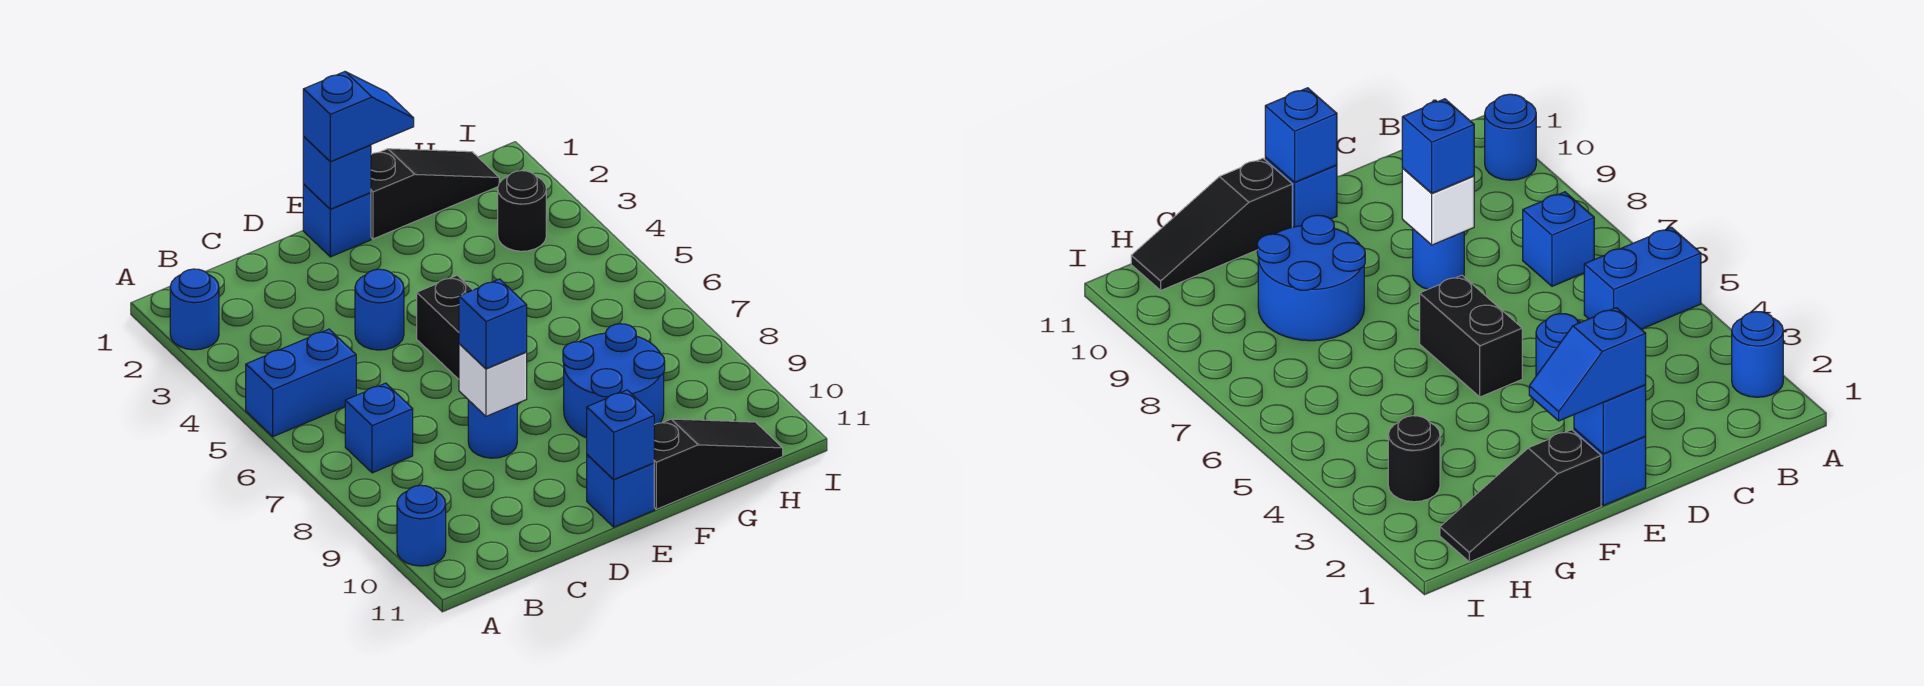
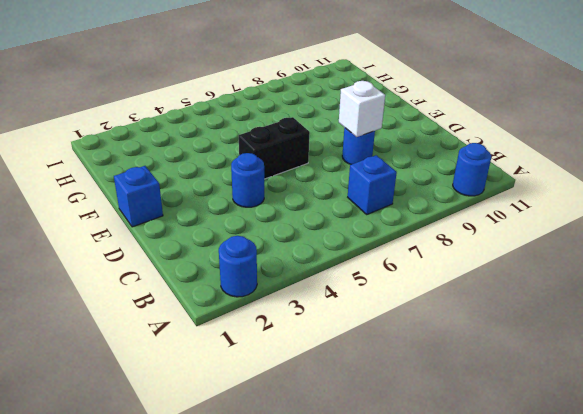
none -> blue brick A5:B5 level 1
none -> blue brick E11 level 1
none -> black slope F1:H1 level 1 top F

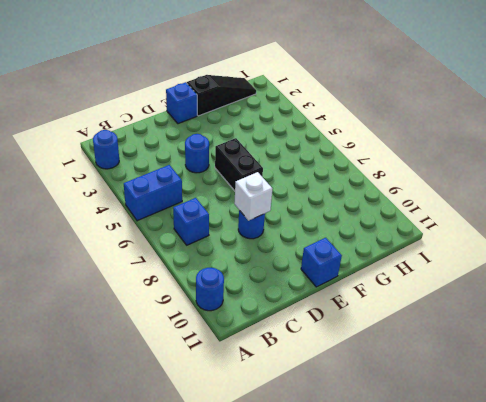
none -> blue round brick F8:G9 level 1
none -> black slope F11:H11 level 1 top F
none -> black round brick H3 level 1

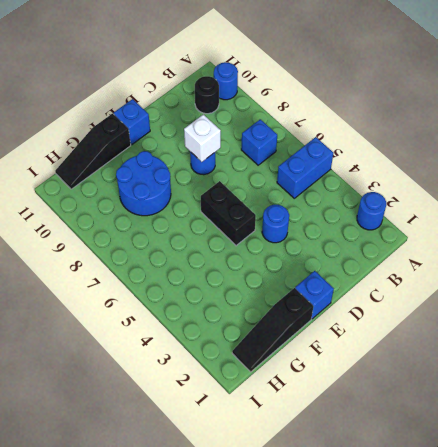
black round brick B10 level 1 -> black round brick H3 level 1
none -> blue brick E1 level 2
none -> blue brick E11 level 2
none -> blue brick D8 level 3

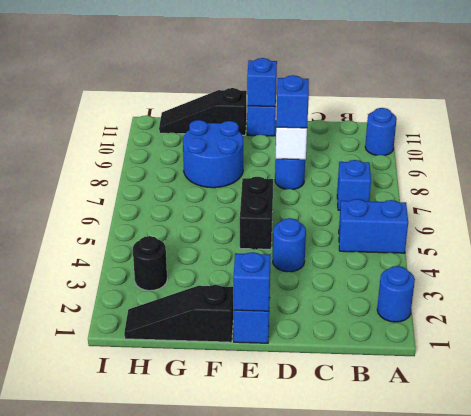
none -> blue slope E1:F1 level 3 top E

